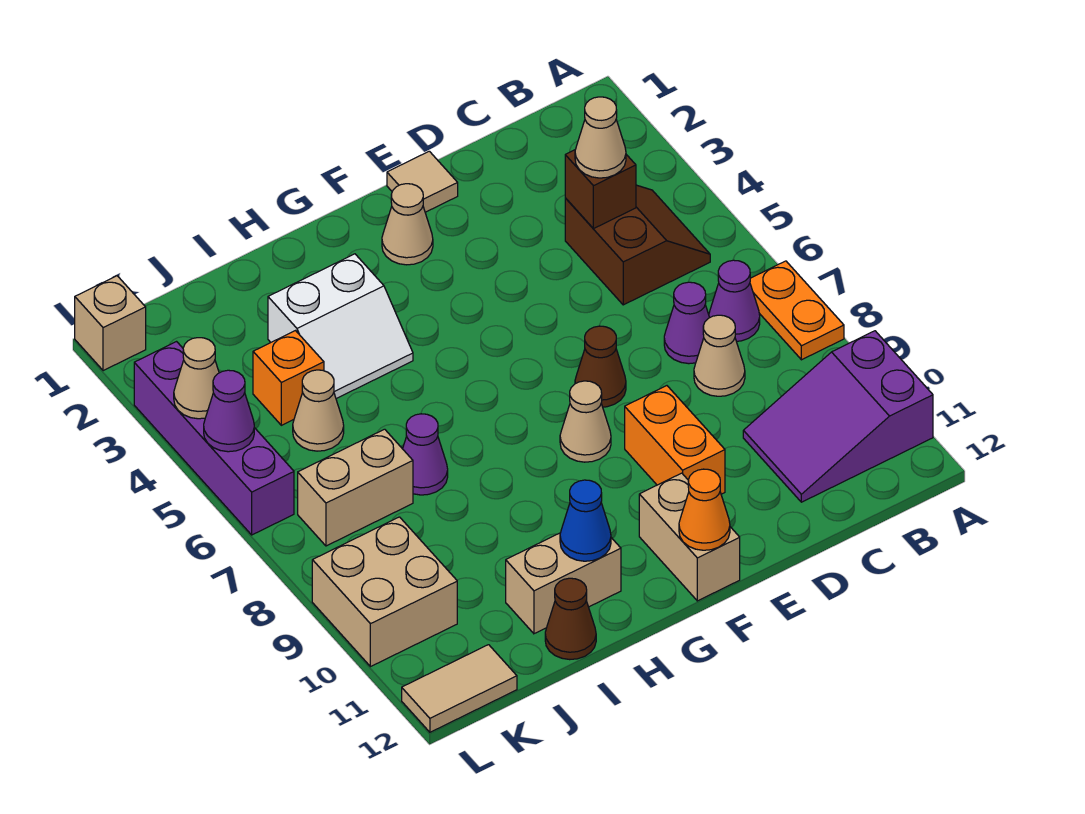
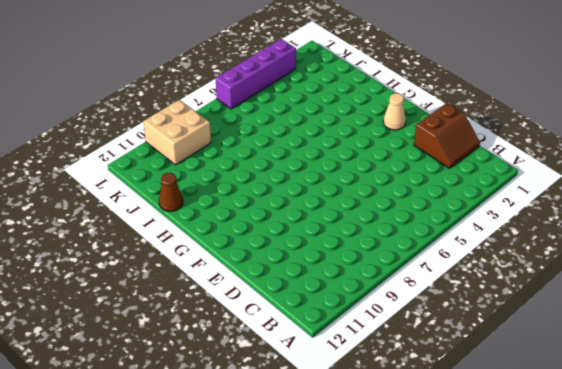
brown slope C1:D2 level 1 top D -> brown slope B4:C5 level 1 top C
none -> orange plate A7:A8 level 1
none -> purple slope A10:C11 level 1 top A
none -> purple cone B7 level 1

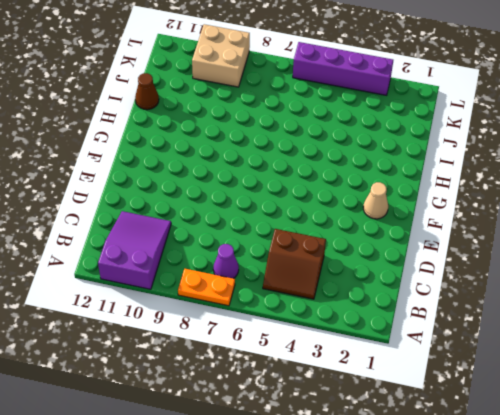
none -> purple cone C7 level 1
none -> tan cone C8 level 1
none -> tan tile E1 level 1

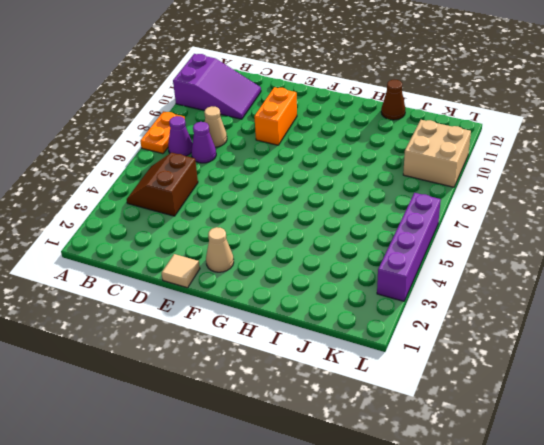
none -> brown cone E7 level 1
none -> tan cone F8 level 1
none -> tan brick F11:F12 level 1

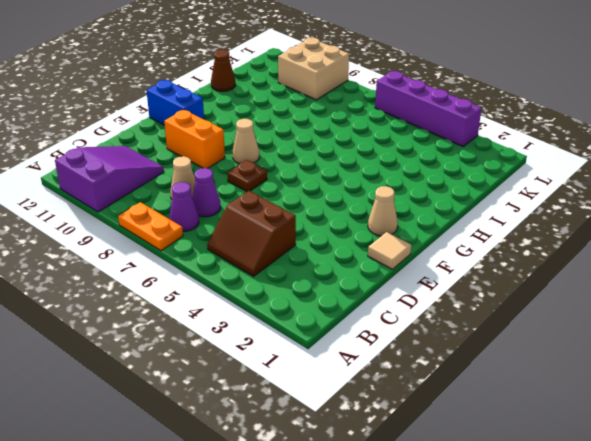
brown plate E7 level 1 -> brown cone E7 level 1
blue brick F11:F12 level 1 -> tan brick F11:F12 level 1
none -> white slope H3:I4 level 1 top 3
none -> tan brick H11:I11 level 1
none -> purple cone I7 level 1

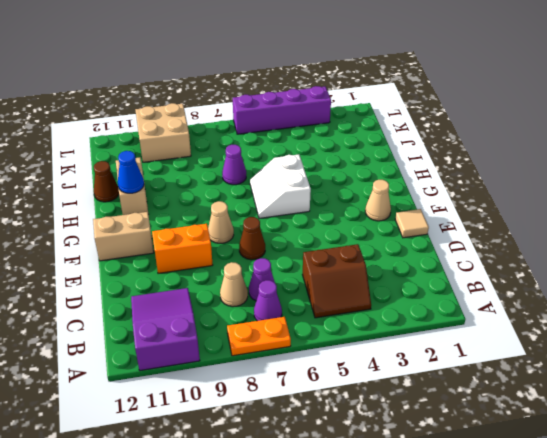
white slope G5:H6 level 1 top 5 -> white slope H3:I4 level 1 top 3
none -> orange brick J4 level 1
none -> tan cone J5 level 1
none -> tan brick J7:K7 level 1

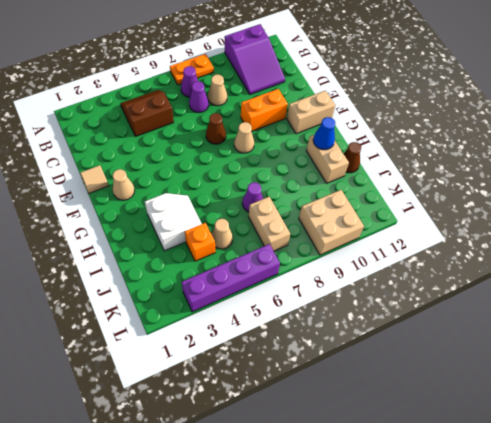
none -> tan tile K12:L12 level 1
none -> tan brick L1 level 1
none -> brown brick C4 level 2

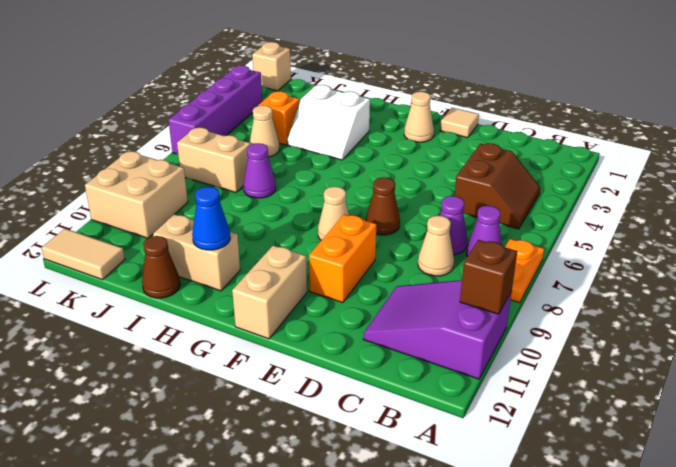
brown brick A10 level 2 -> brown brick C4 level 2
none -> orange cone F12 level 2
none -> tan cone L4 level 2
none -> purple cone L5 level 2

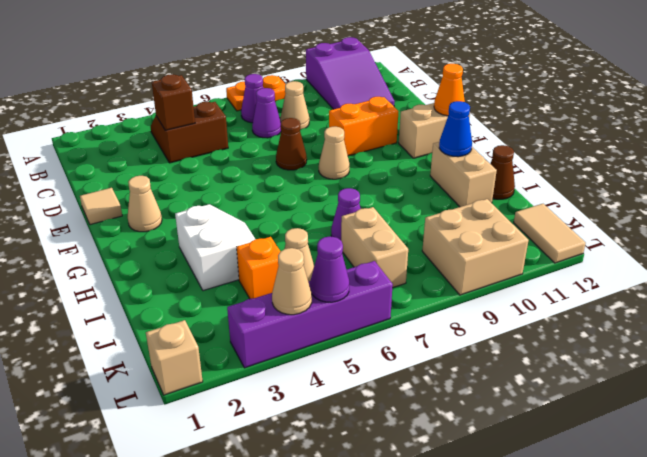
none -> tan cone C4 level 3

